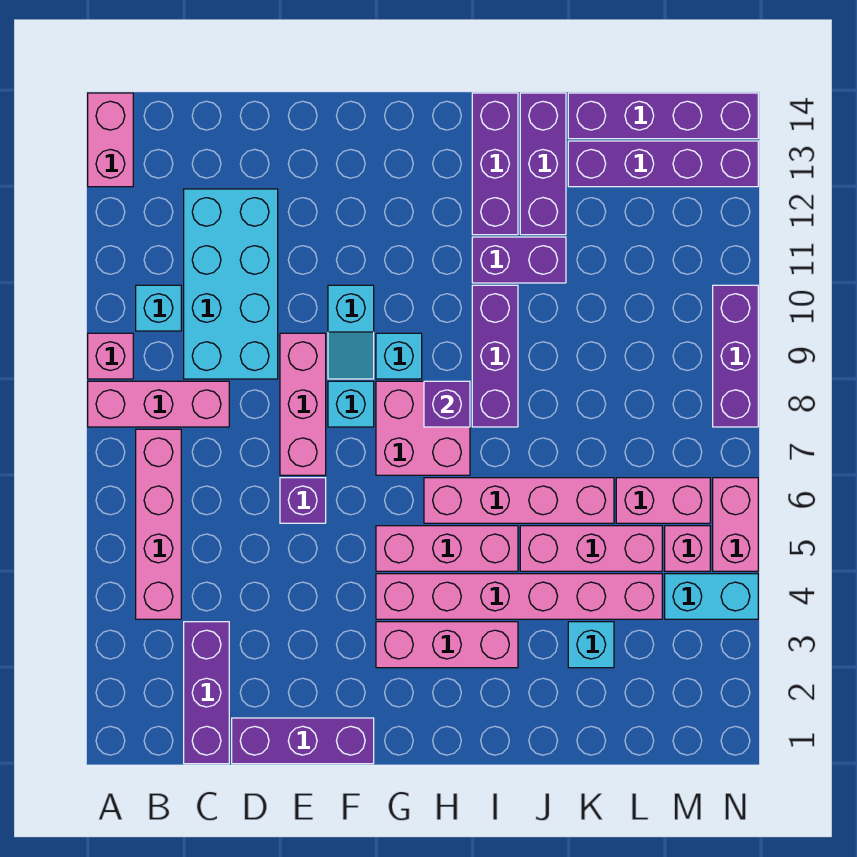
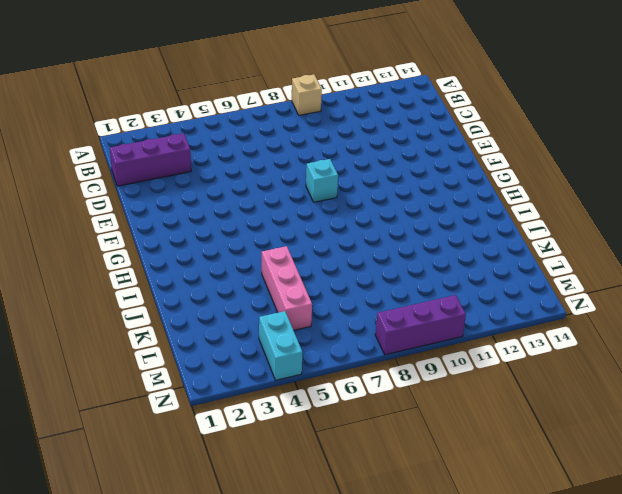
tan brick A9 level 1 -> pink brick A9 level 1
none -> pink brick A8:C8 level 1
none -> pink brick A13:A14 level 1
none -> pink brick B4:B7 level 1
none -> cyan brick B10 level 1

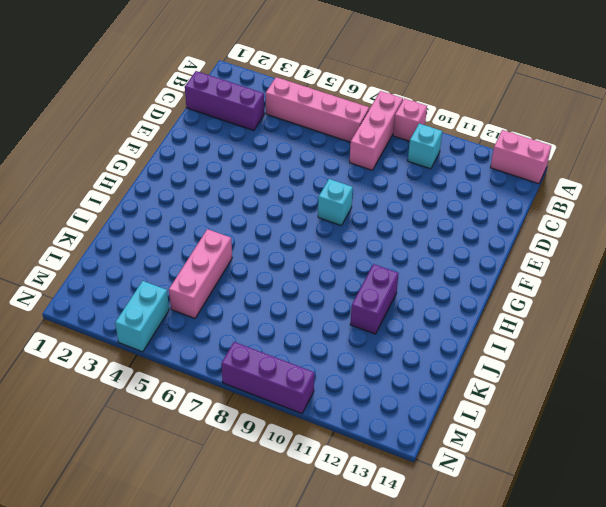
none -> cyan brick C9:D12 level 1
none -> purple brick D1:F1 level 1
none -> purple brick E6 level 1
none -> pink brick E7:E9 level 1

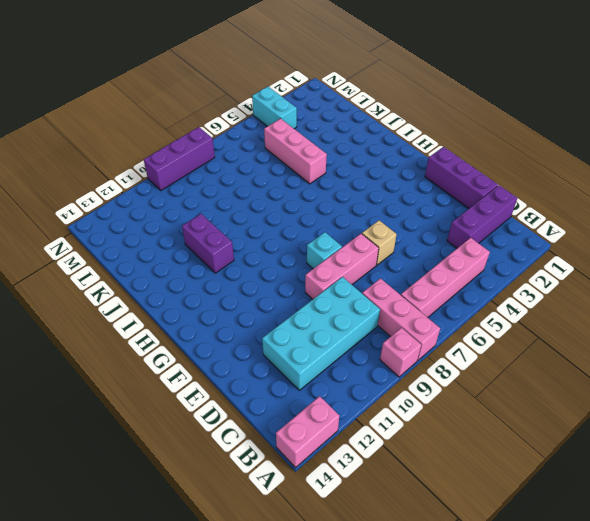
tan brick E6 level 1 -> purple brick E6 level 1
none -> cyan brick B10 level 1
none -> cyan slope F9:F10 level 1 top 10
none -> pink brick G3:I3 level 1
none -> pink brick G4:L4 level 1

